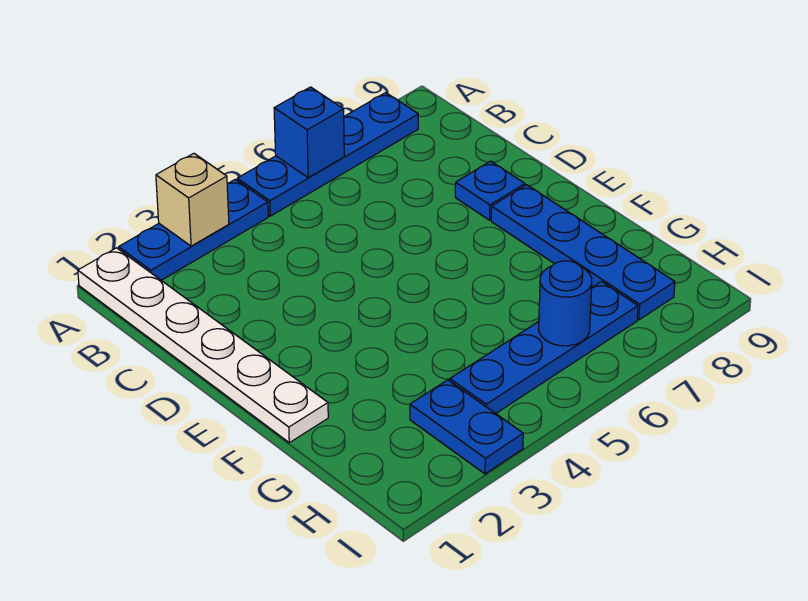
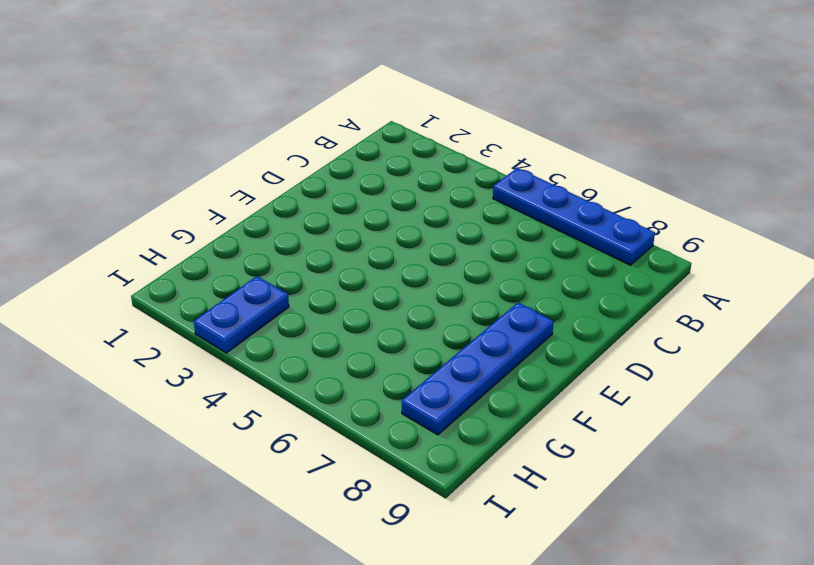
none -> white plate A1:F1 level 1
none -> blue plate A2:A4 level 1

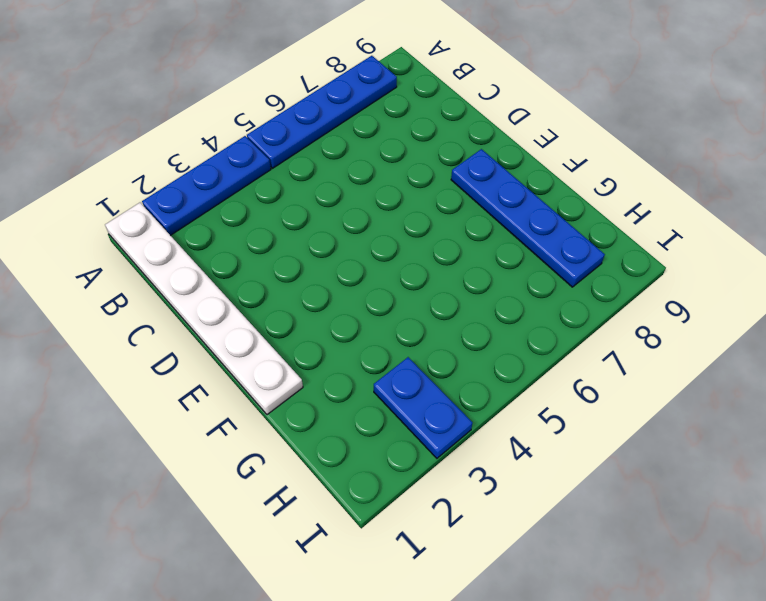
none -> blue plate D8 level 1
none -> blue plate H4:H7 level 1

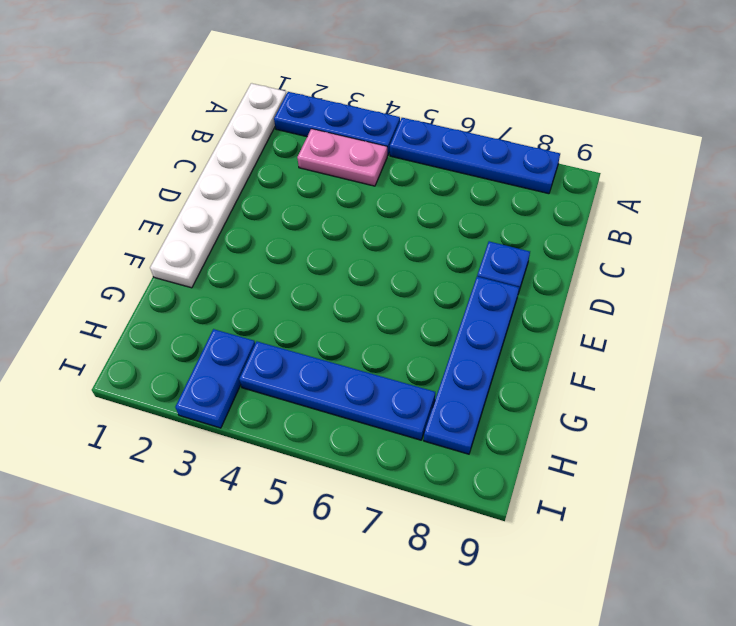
pink plate B3:B4 level 1 -> none
none -> tan brick A3 level 2
none -> blue brick A6 level 2

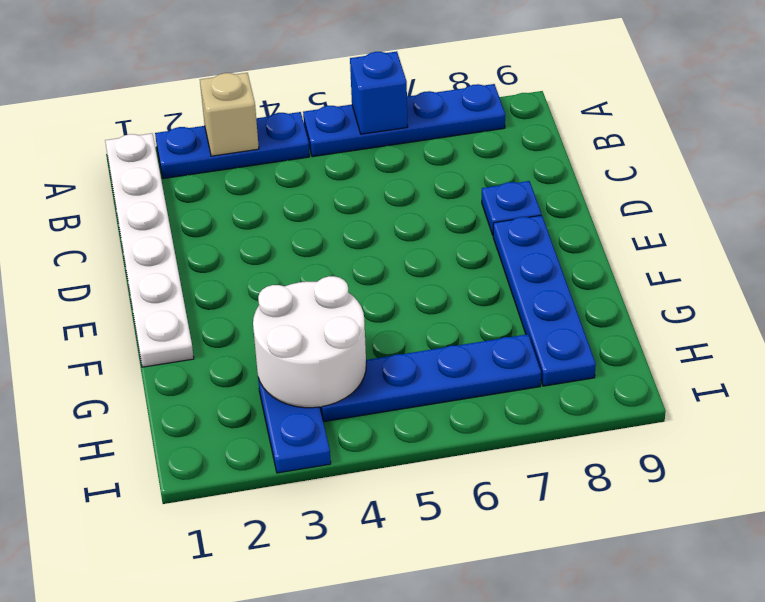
white round brick G3:H4 level 2 -> none
none -> blue round brick H6 level 2

